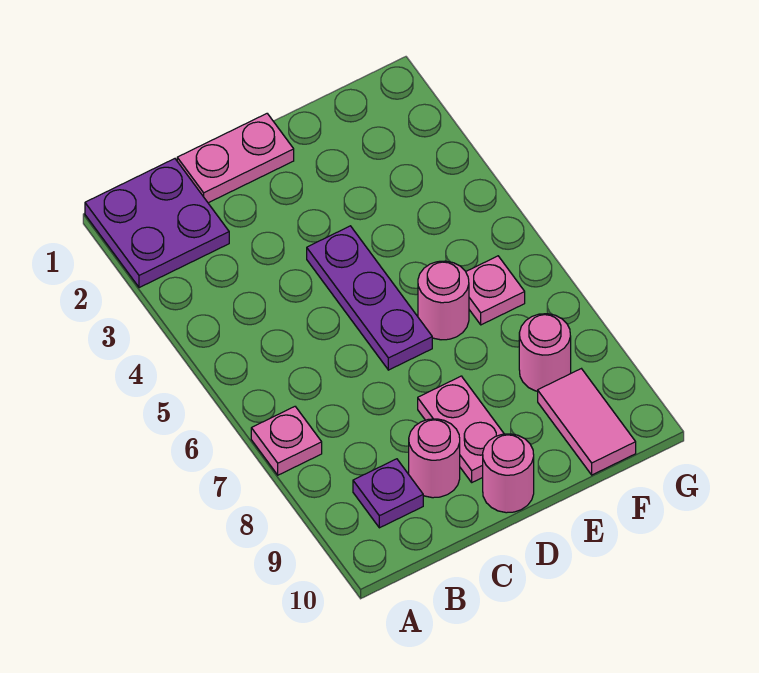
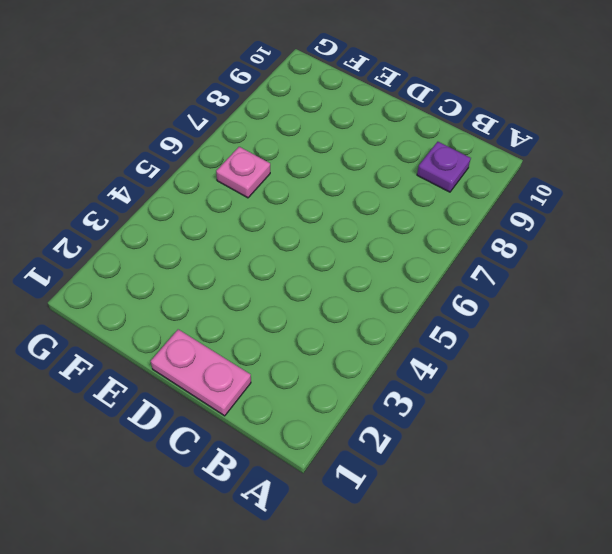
none -> purple plate A1:B2 level 1
none -> pink plate A7 level 1
none -> pink round brick C9 level 1

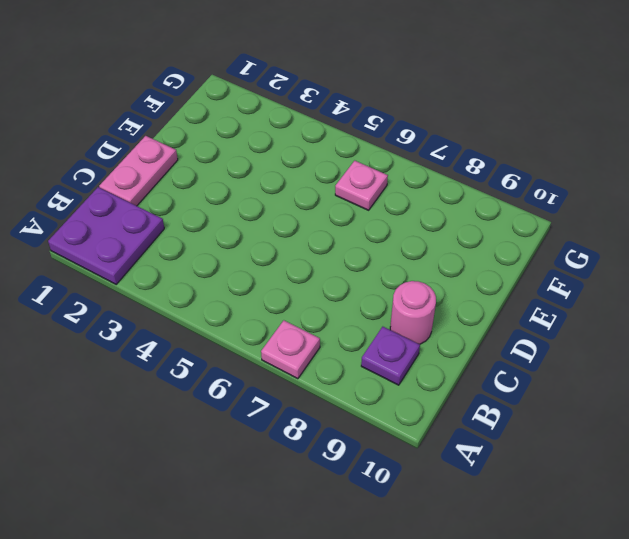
none -> purple plate D4:D6 level 1
none -> pink plate D8:D9 level 1
none -> pink round brick D10 level 1

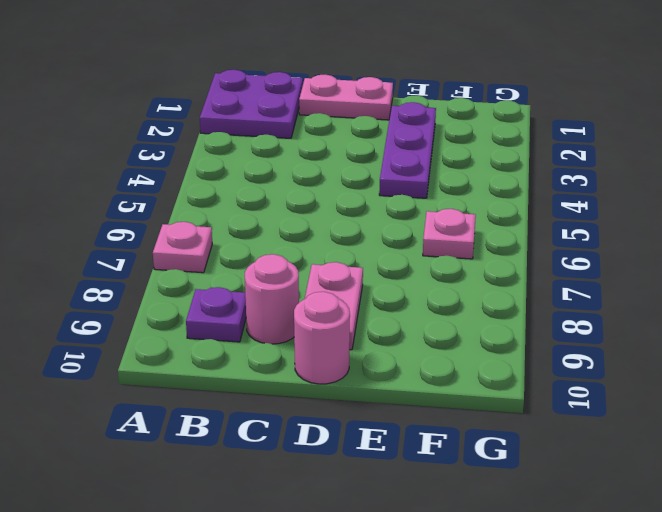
purple plate E2:E4 level 1 -> purple plate D4:D6 level 1
none -> pink round brick E6 level 1
none -> pink round brick F8 level 1
none -> pink tile F9:F10 level 1

